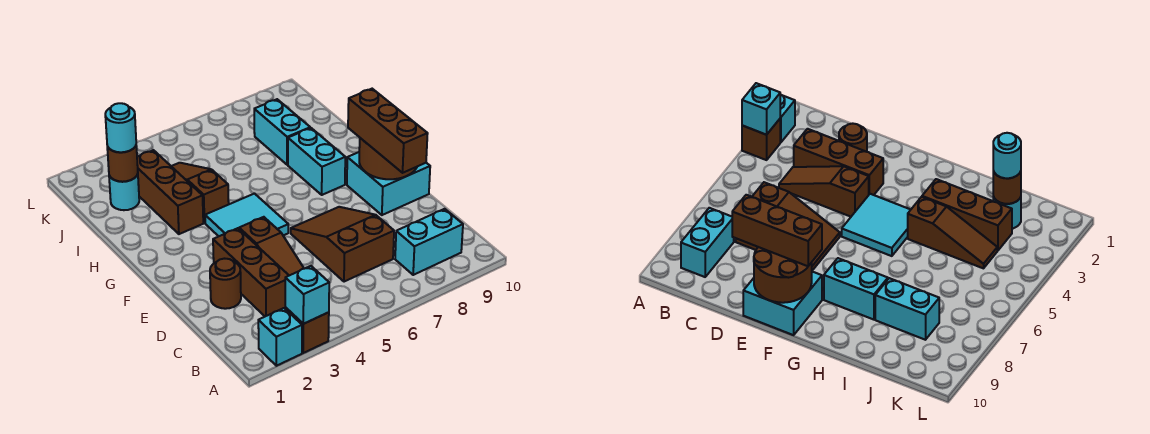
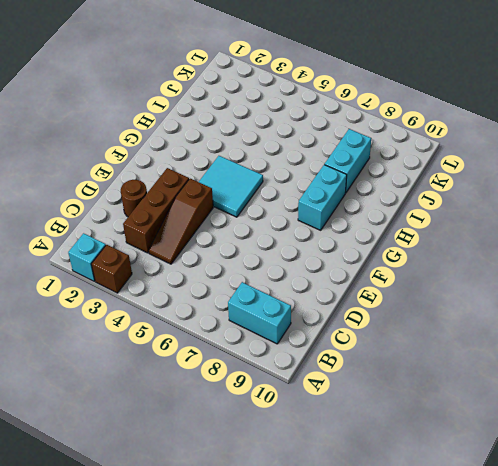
none -> brown slope C6:E7 level 1 top C
none -> cyan brick E9:F10 level 1
none -> brown brick H3:J3 level 1

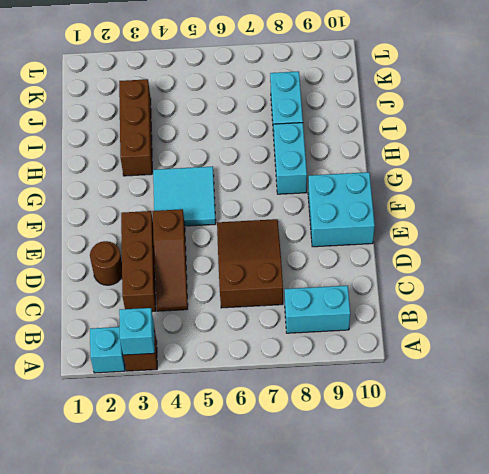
none -> brown slope H4:J4 level 1 top H
none -> cyan round brick J2 level 1
none -> brown round brick E9:F10 level 2

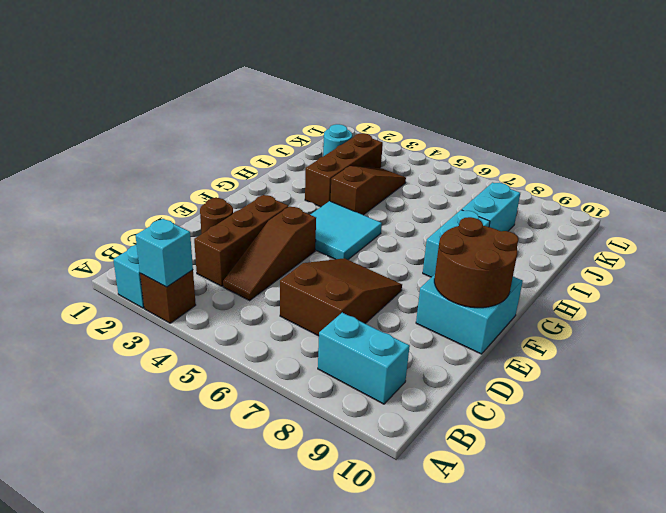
none -> brown round brick J2 level 2
none -> brown brick D9:F9 level 3
none -> cyan round brick J2 level 3

